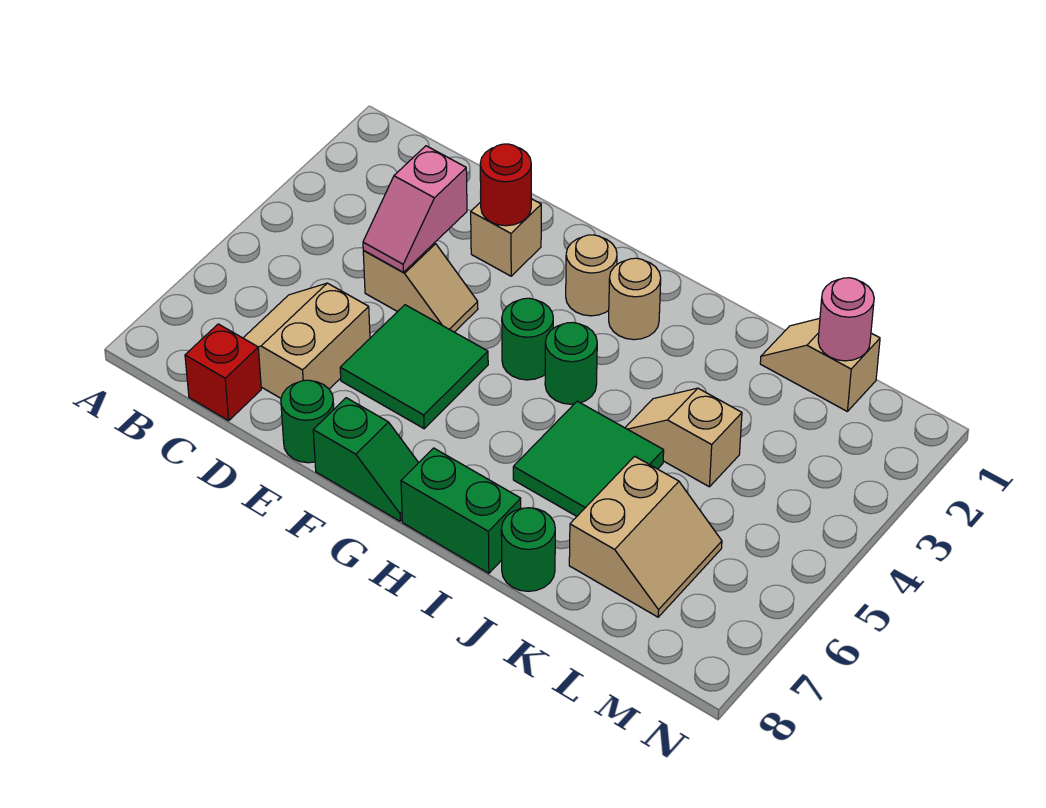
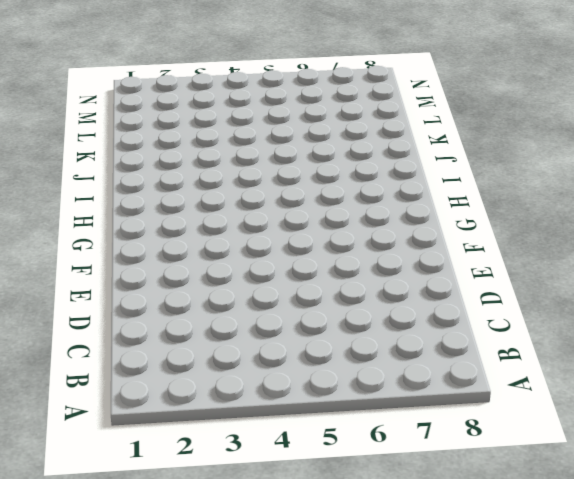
none -> tan slope C6:D7 level 1 top D
none -> red brick C8 level 1
none -> tan slope D4:E4 level 1 top D

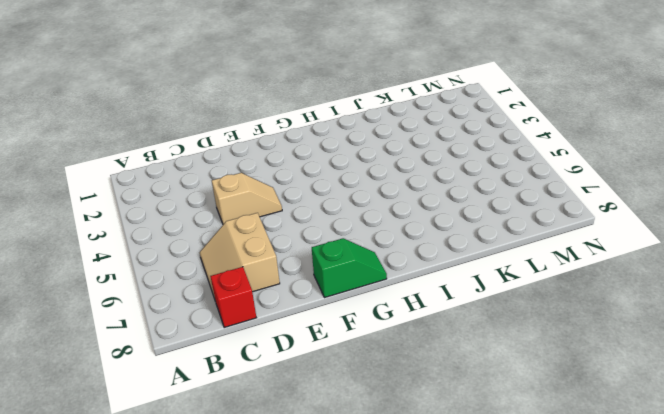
none -> tan brick E2 level 1
none -> green tile E5:F6 level 1
none -> green round brick E8 level 1

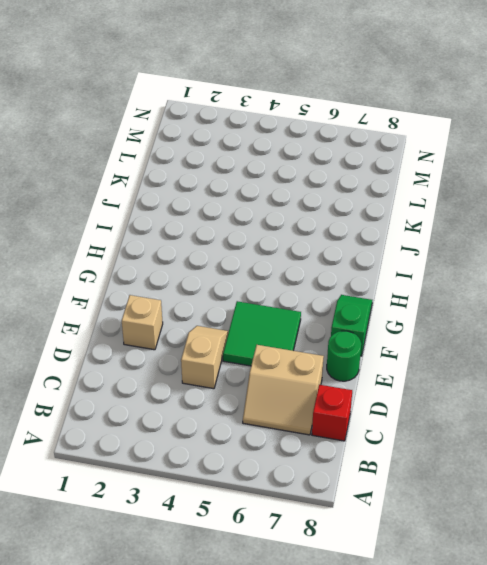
none -> tan round brick G2 level 1
none -> green round brick G4 level 1
none -> tan round brick H2 level 1

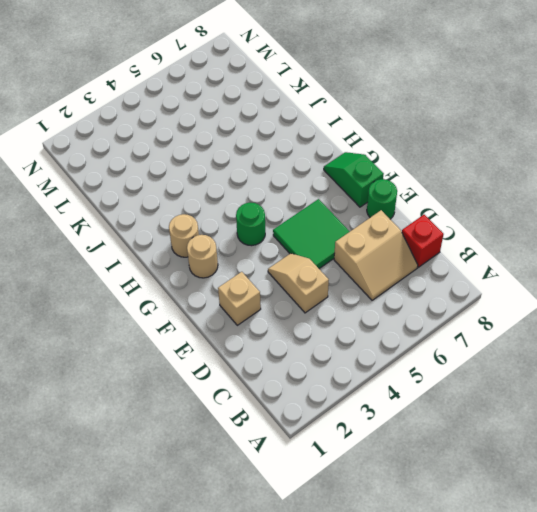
none -> green round brick H4 level 1
none -> green brick H8:I8 level 1
none -> green tile I5:J6 level 1

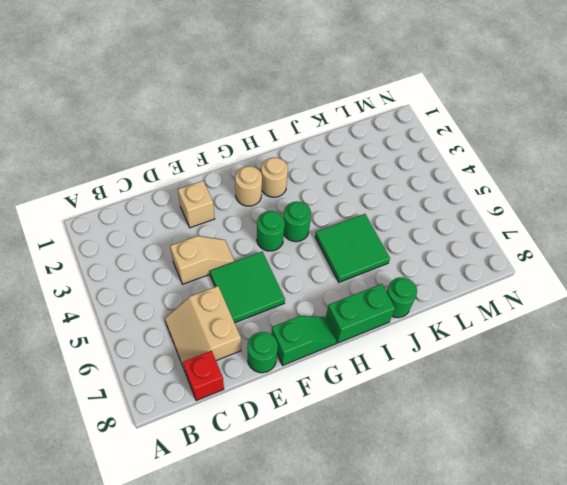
none -> tan slope J4:K4 level 1 top K
none -> tan slope K1:L1 level 1 top L
none -> tan slope K6:L7 level 1 top K

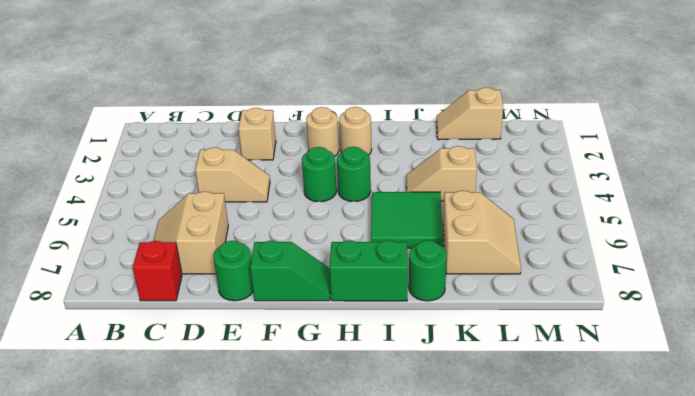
none -> green tile E5:F6 level 1
none -> pink slope D3:D4 level 2 top 3
none -> red round brick E2 level 2

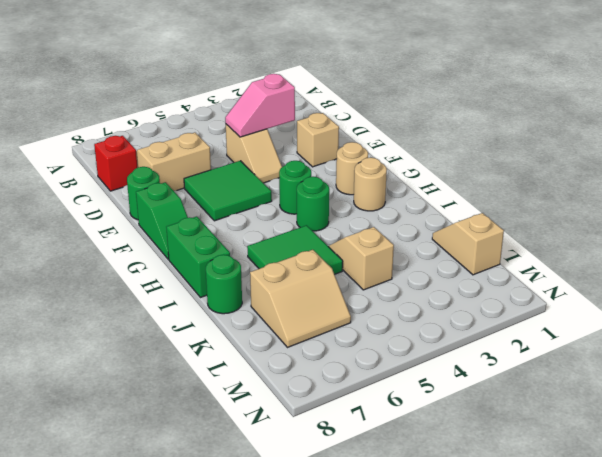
none -> red round brick E2 level 2
none -> pink round brick L1 level 2

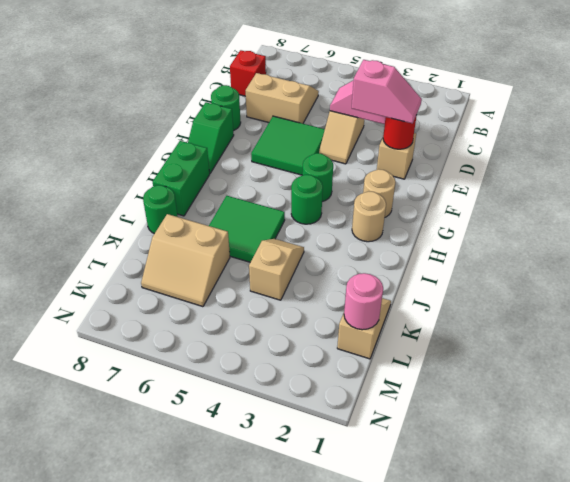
pink slope E2:E3 level 3 top 3 -> none

